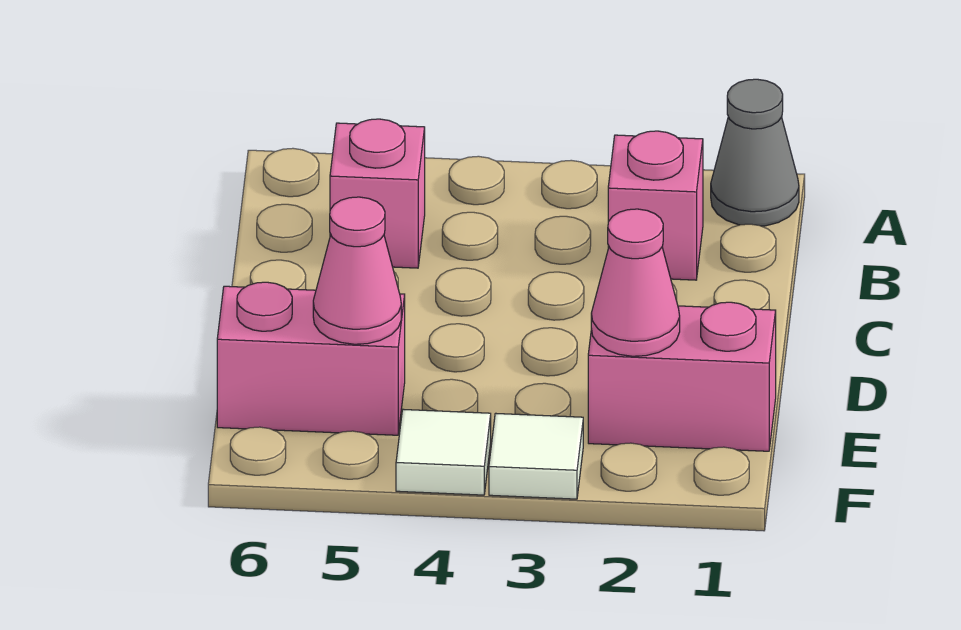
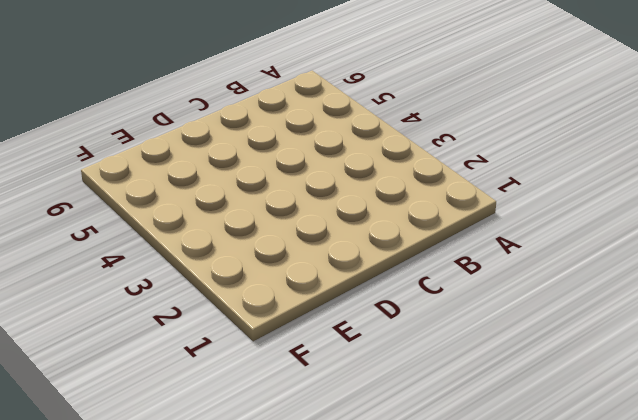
none -> grey cone A1 level 1
none -> pink brick B2 level 1

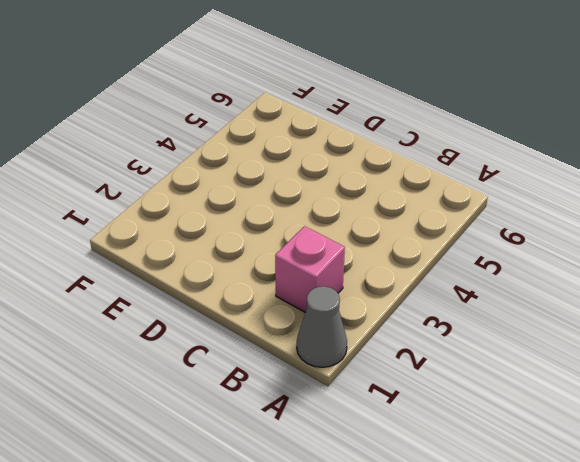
none -> pink brick B5 level 1
none -> pink brick E1:E2 level 1

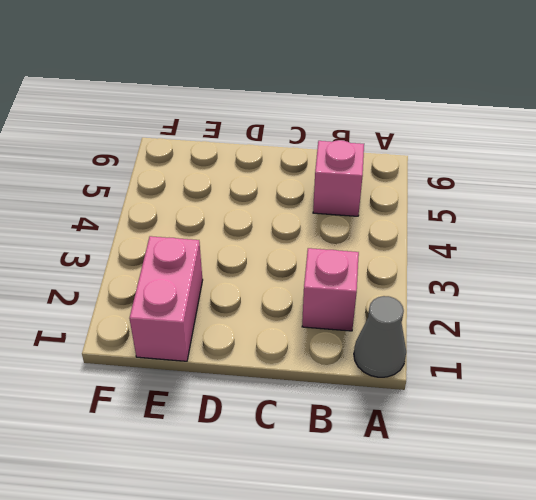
none -> pink brick E5:E6 level 1
none -> white tile F3 level 1

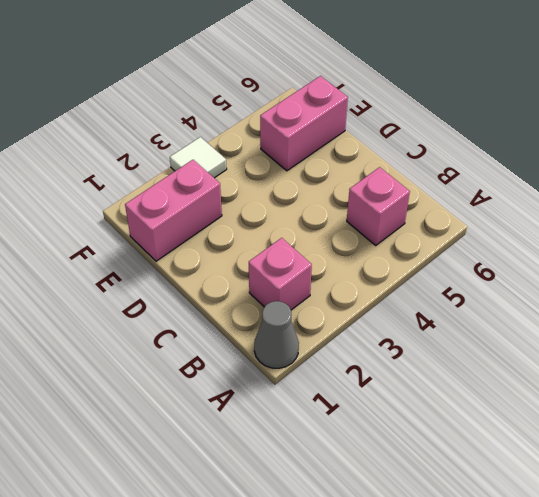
none -> white tile F4 level 1
none -> pink cone E2 level 2

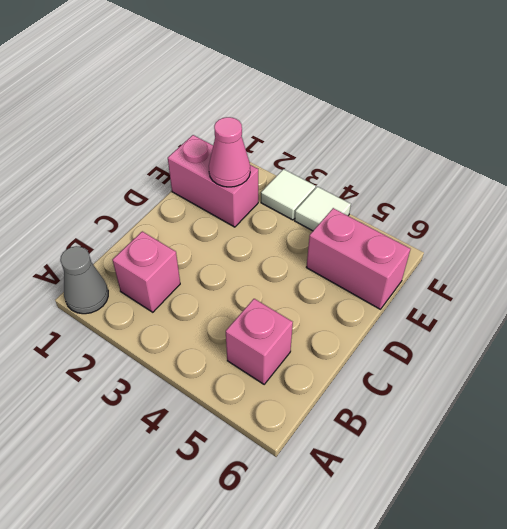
none -> pink cone E5 level 2

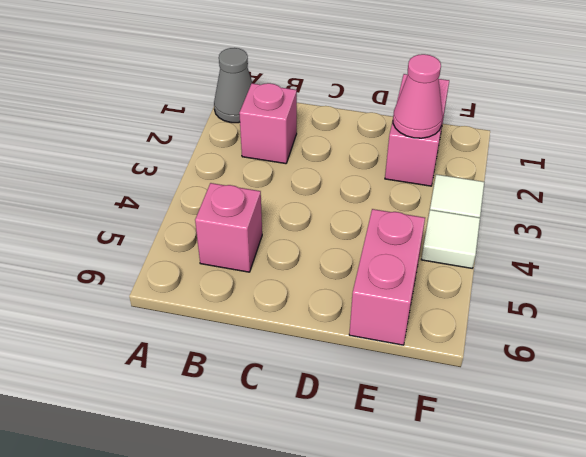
none -> pink cone E5 level 2

